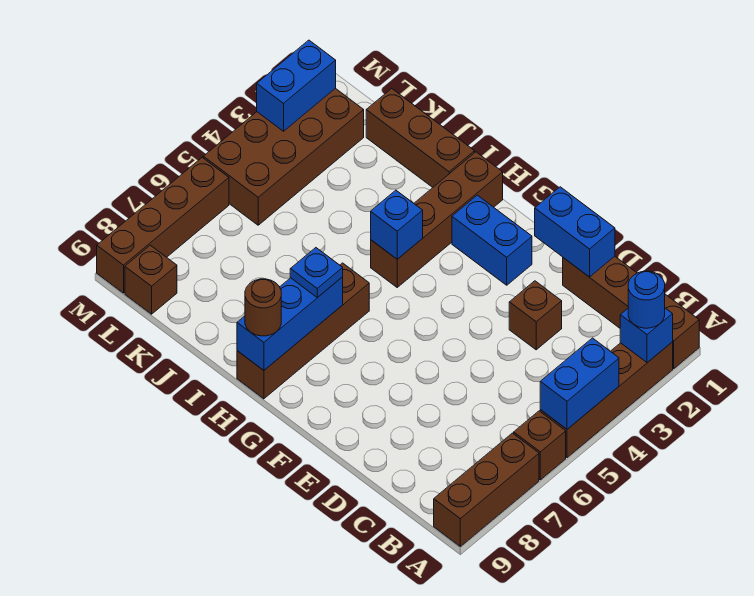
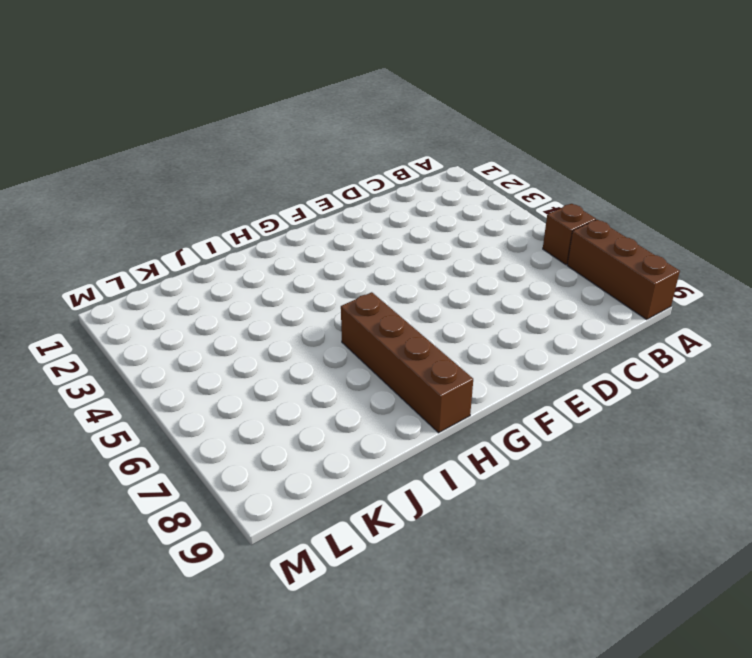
none -> brown brick A1:D1 level 1
none -> brown brick A2:A5 level 1
none -> brown brick D3 level 1

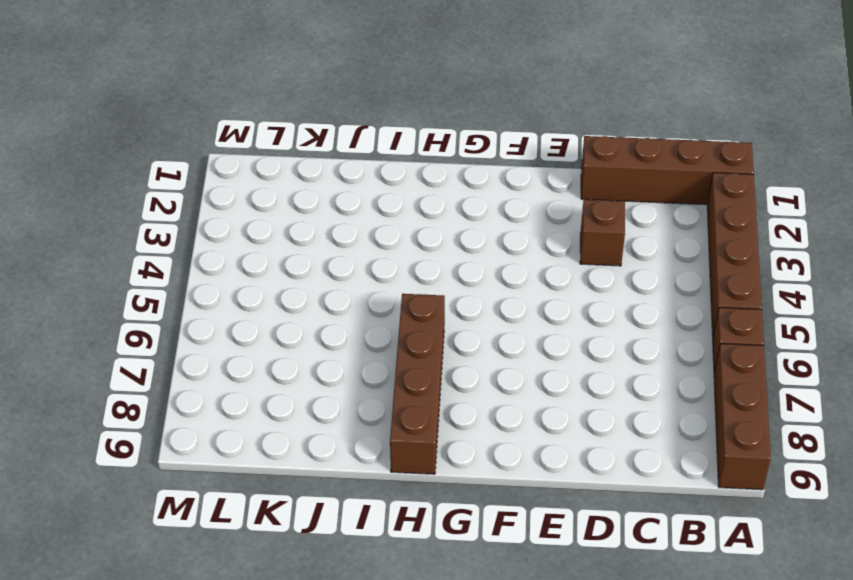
none -> blue brick F2:G2 level 1
none -> brown brick H1:H4 level 1
none -> brown brick I1:K1 level 1

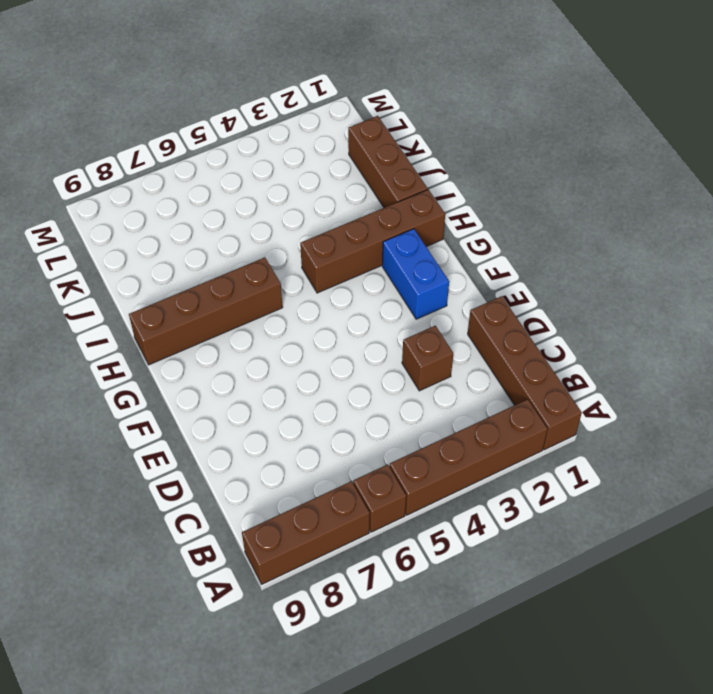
none -> brown brick L2:M5 level 1
none -> brown brick L9 level 1
none -> brown brick M6:M9 level 1

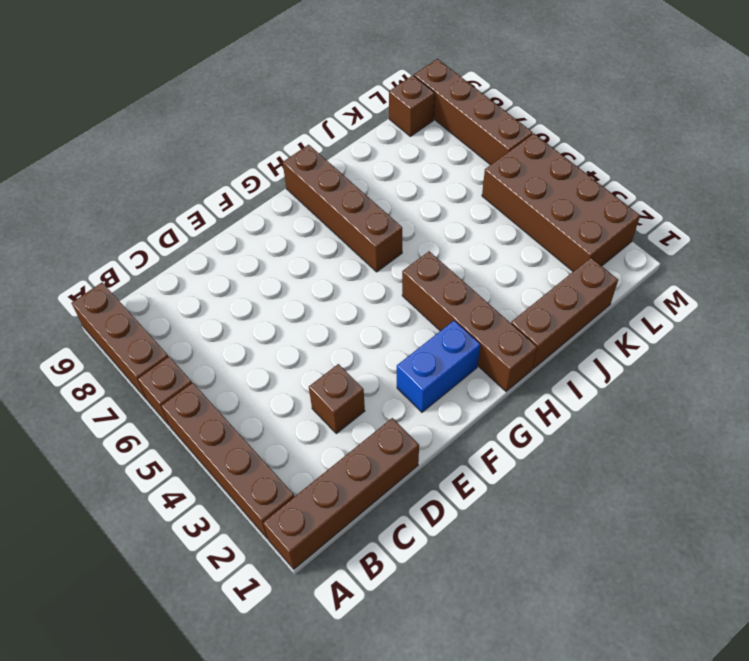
none -> blue brick A2 level 2
none -> blue brick A4:A5 level 2
none -> blue brick D1:E1 level 2

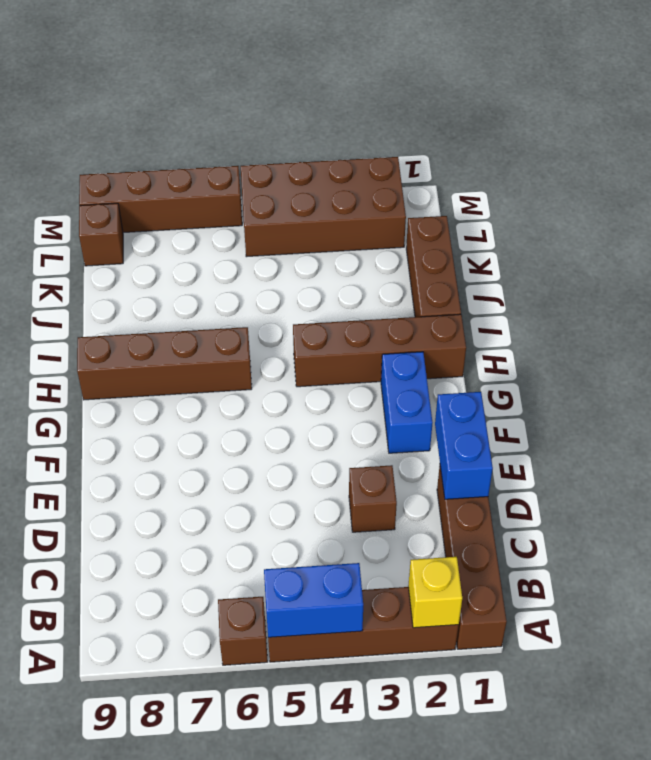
yellow brick A2 level 2 -> blue brick A2 level 2
none -> brown brick A7:A9 level 1
none -> blue brick H4 level 2
none -> blue brick H7:H9 level 2

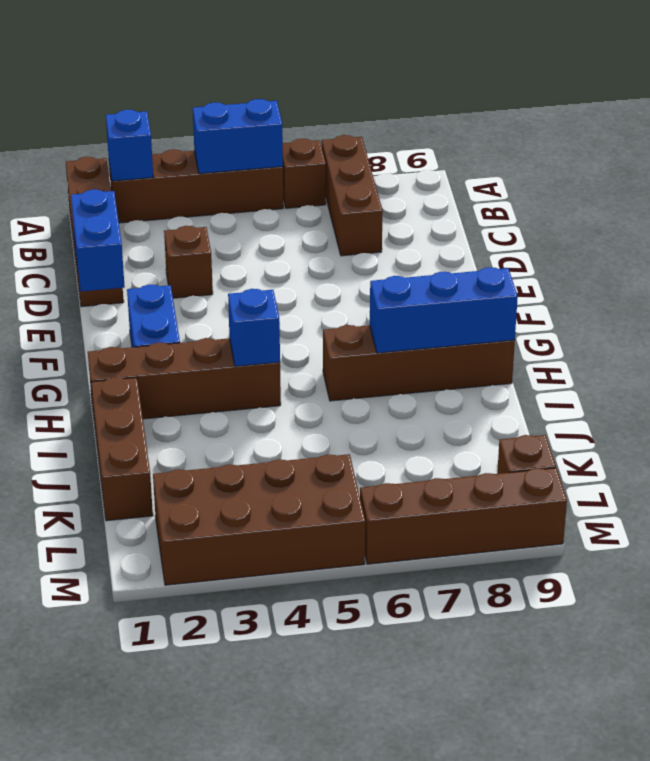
brown brick A7:C7 level 1 -> brown brick A7:A9 level 1
none -> blue brick M2:M3 level 2
none -> blue round brick A2 level 3
none -> blue plate H7 level 3

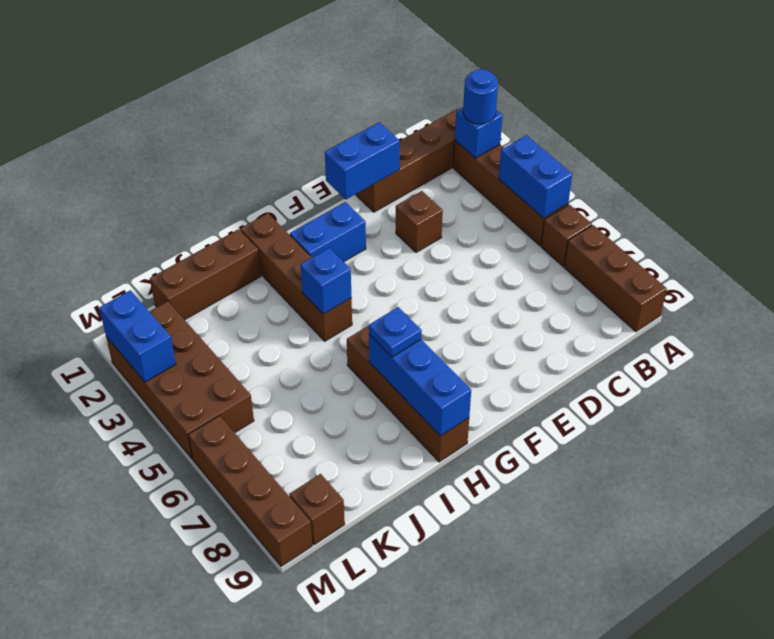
none -> brown round brick H9 level 3

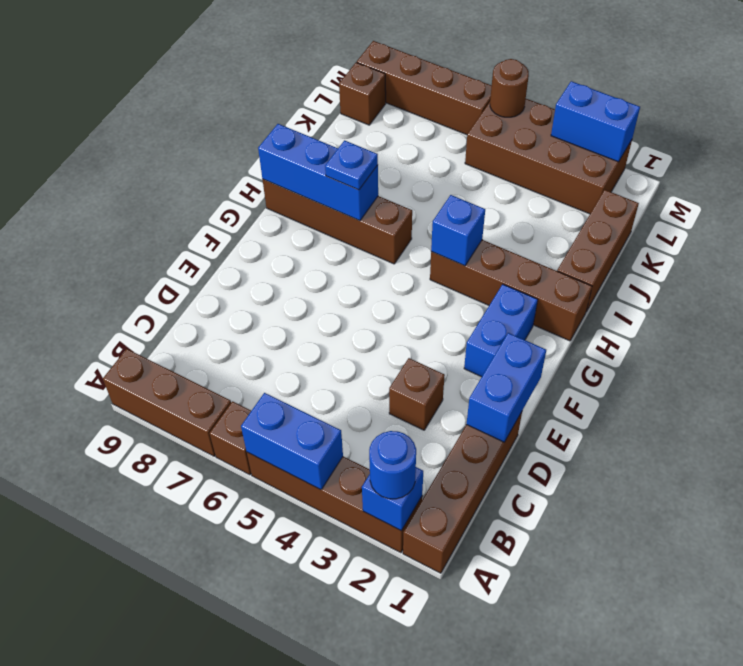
brown round brick M5 level 2 -> brown round brick H9 level 3

